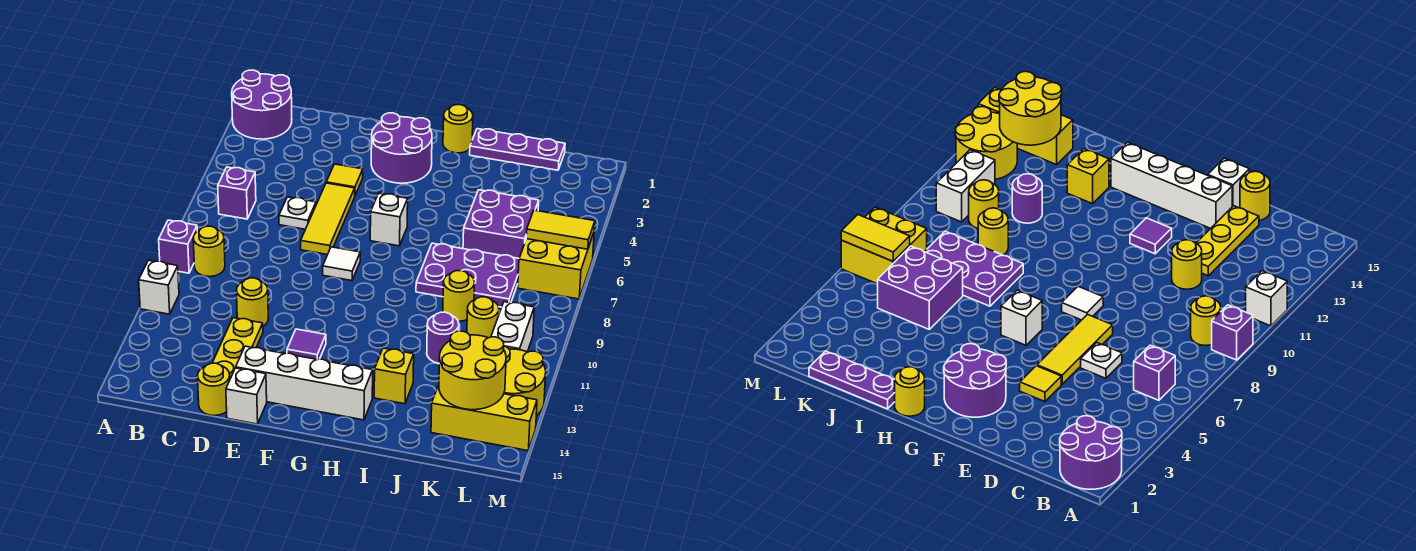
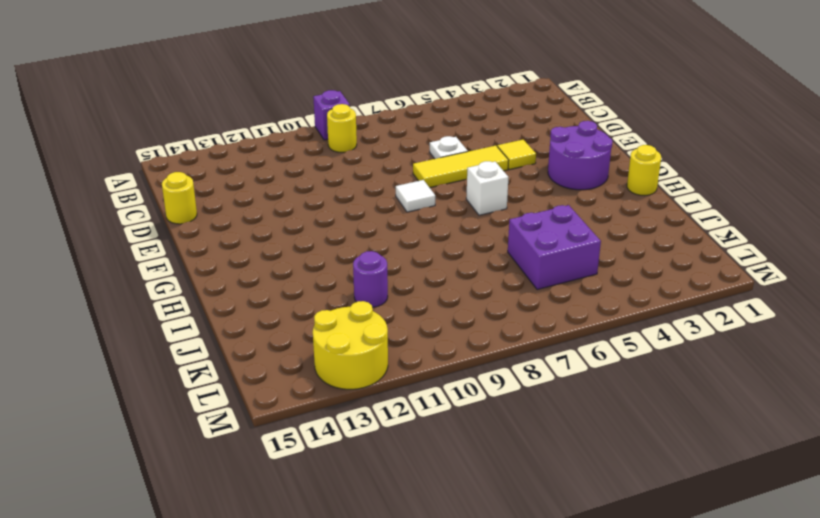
none -> purple round brick A1:B2 level 1
none -> white brick A11 level 1
none -> purple brick B6 level 1
none -> yellow round brick D11 level 1

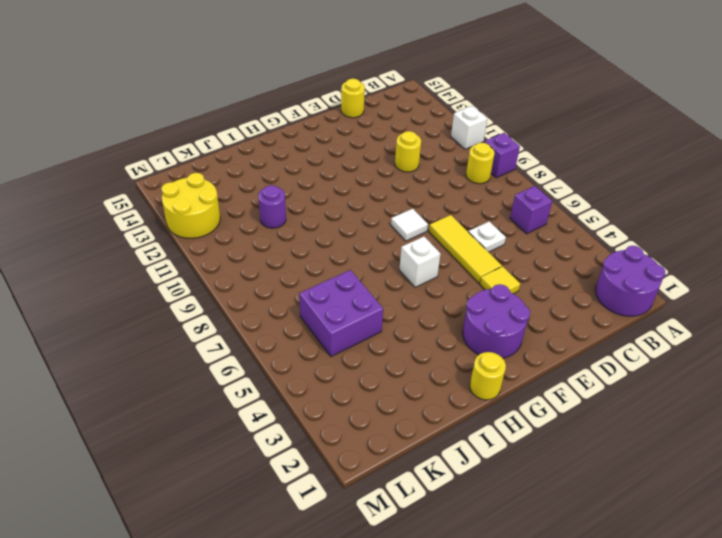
none -> yellow plate D12:D14 level 1
none -> white brick E14:H14 level 1
none -> white brick E15 level 1
none -> purple tile F12 level 1

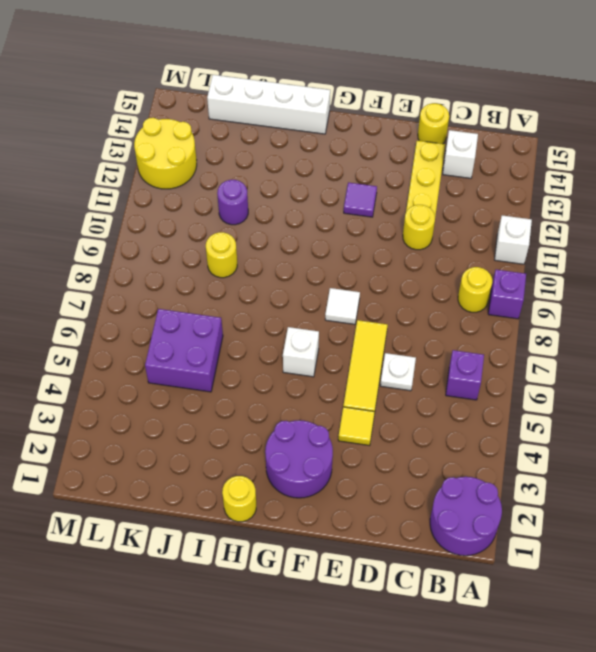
white brick C14 level 1 -> white brick E15 level 1
white brick H15:K15 level 1 -> white brick E14:H14 level 1
none -> purple plate I1:K1 level 1
none -> purple plate I7:K8 level 1
none -> yellow brick I13 level 1
none -> yellow round brick K10 level 1

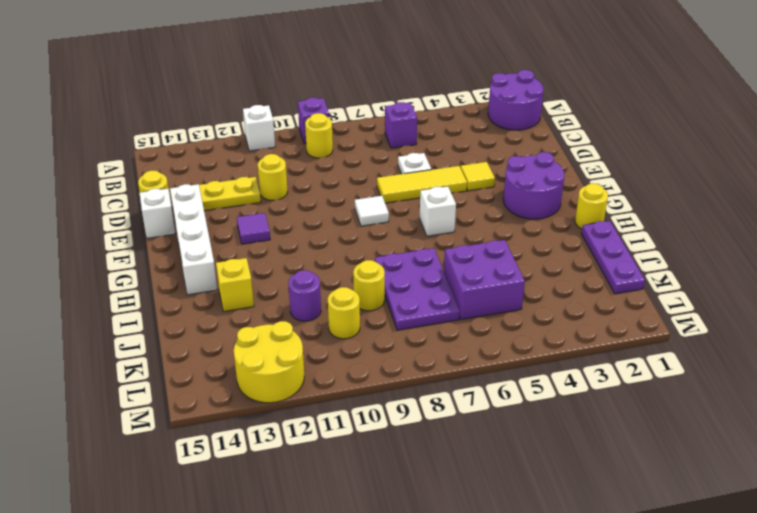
none -> yellow brick K14:M14 level 1
none -> yellow brick L6:M7 level 1
none -> white brick L10:L11 level 1
none -> yellow round brick K13:L14 level 2

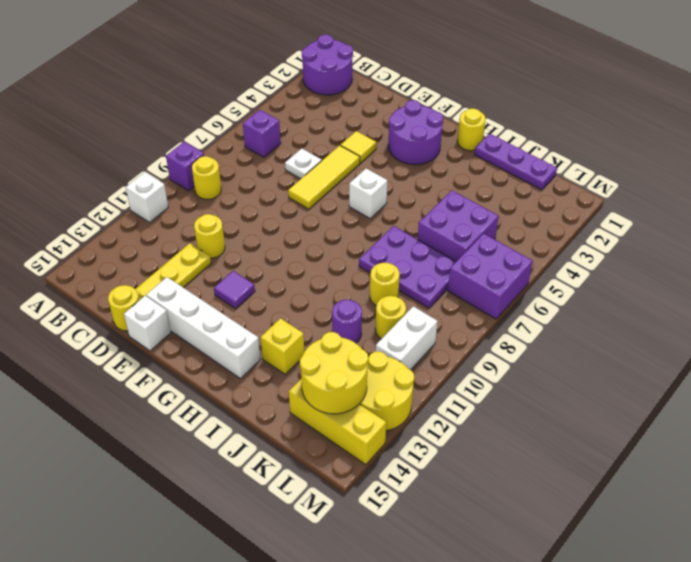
purple brick L6:M7 level 1 -> yellow brick L6:M7 level 1
none -> white tile F8 level 1
none -> yellow tile L6:M6 level 2

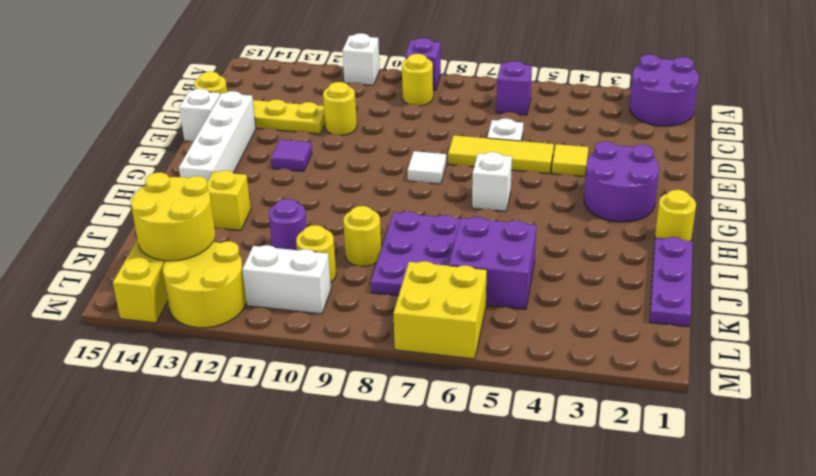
none -> yellow tile L6:M6 level 2

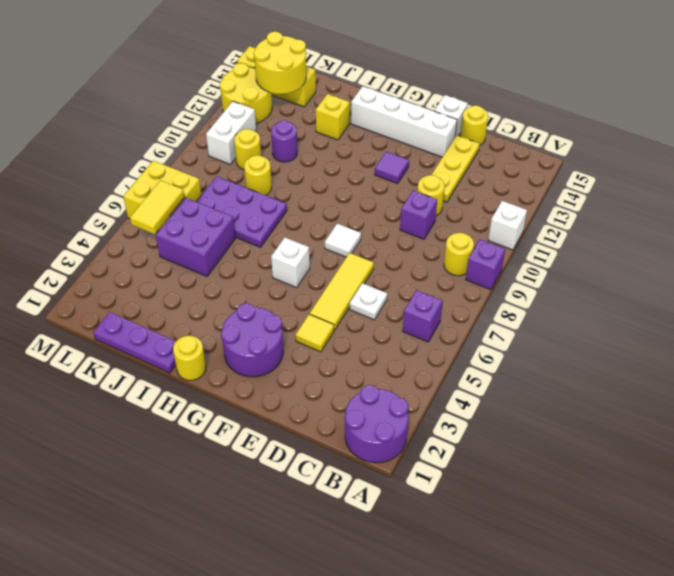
purple brick D10 level 1 -> none
yellow tile L5:L6 level 2 -> yellow tile L6:M6 level 2

